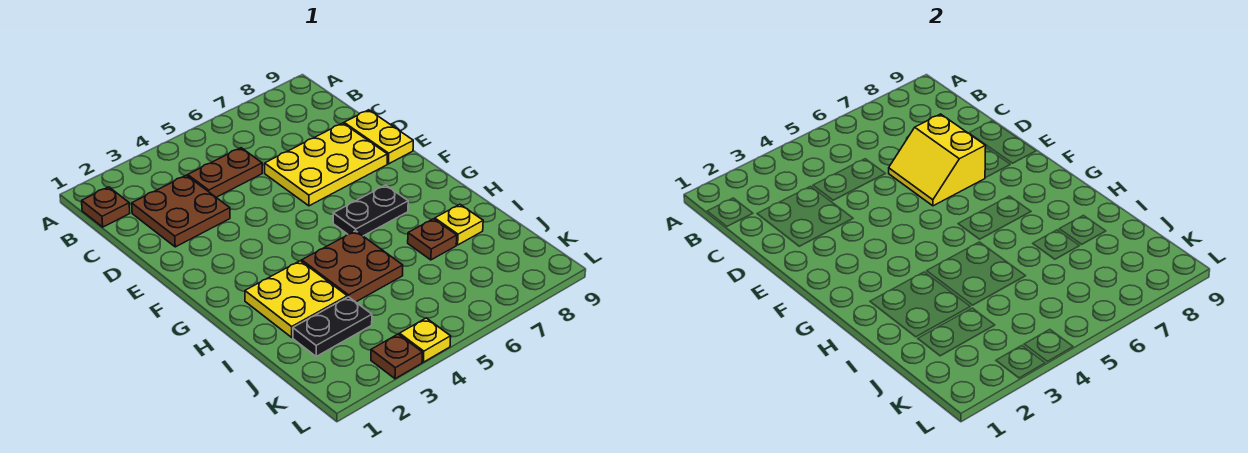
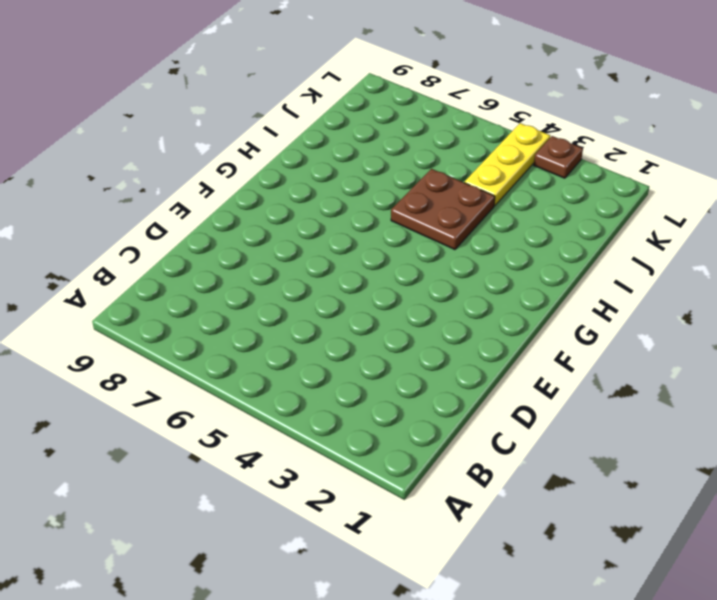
yellow plate J4:L4 level 1 -> yellow plate L4 level 1
none -> brown plate B1 level 1
none -> brown plate C2:D3 level 1
none -> brown plate C4:C5 level 1

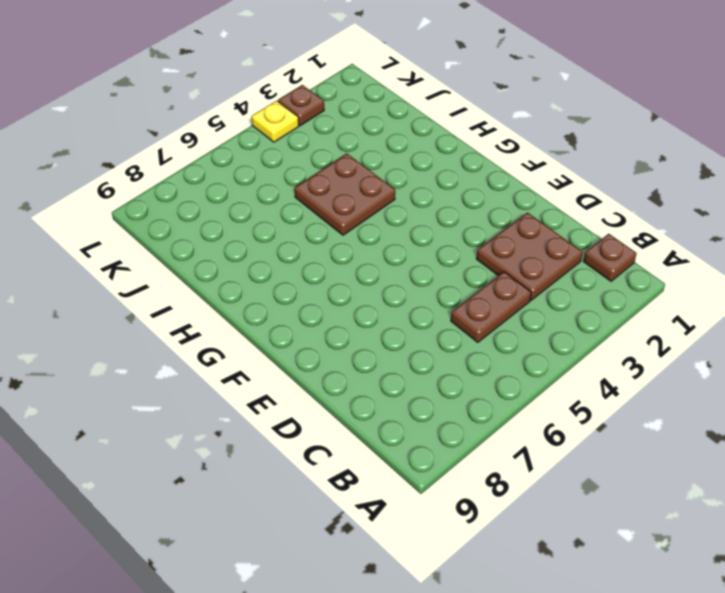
none -> yellow plate D6:E8 level 1
none -> yellow plate D9:E9 level 1
none -> black plate G6:G7 level 1

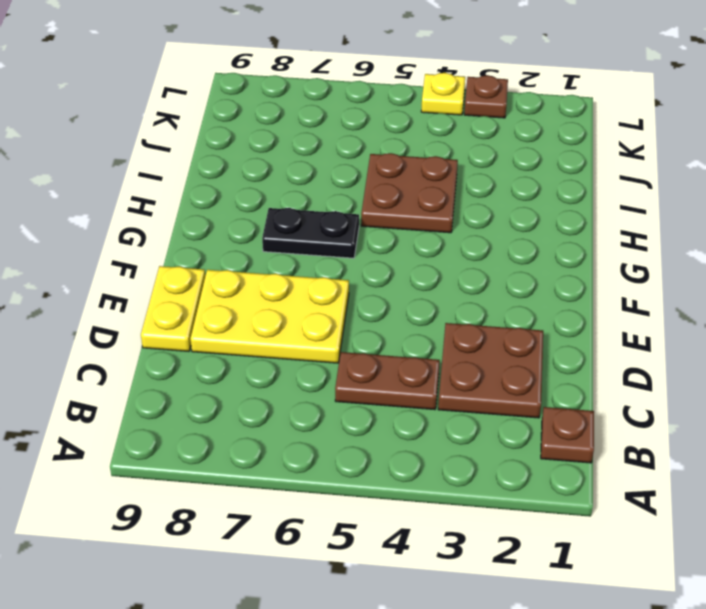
none -> yellow plate H2:I3 level 1
none -> brown plate I7 level 1
none -> yellow plate I8 level 1

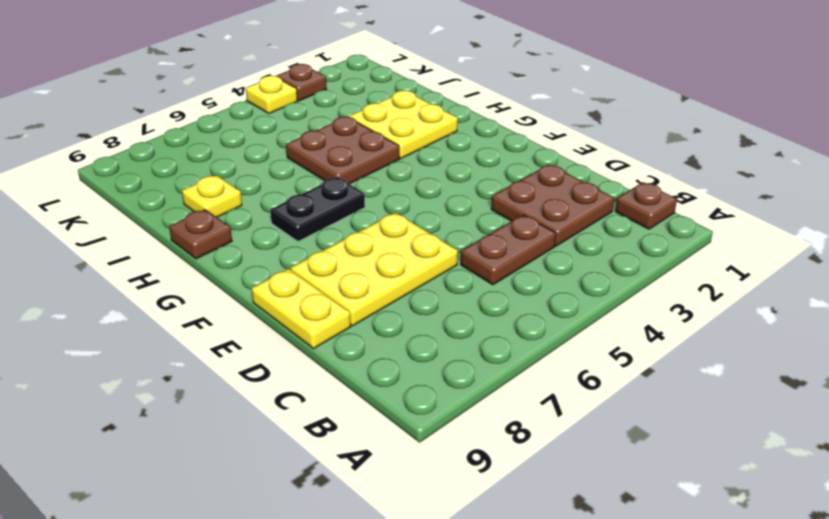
brown plate H9 level 1 -> brown plate I7 level 1
none -> black plate J2:J3 level 1
none -> yellow slope D6:E7 level 2 top 7

